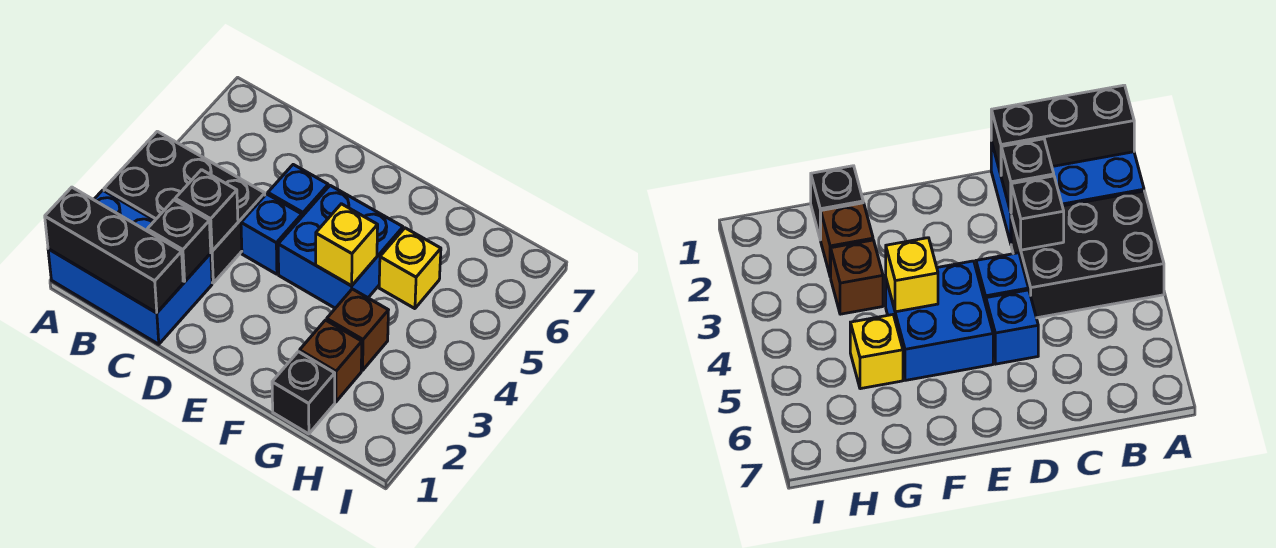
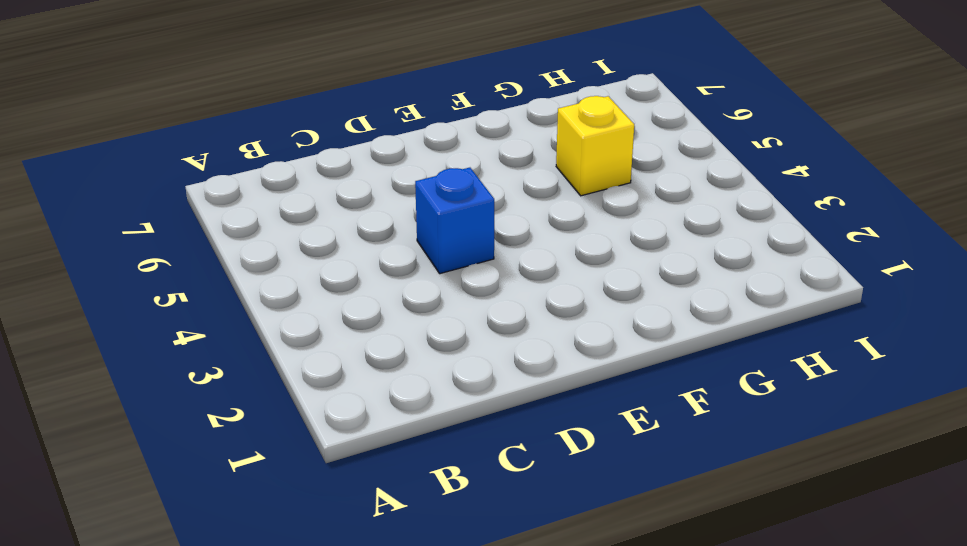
none -> blue brick A1:C2 level 1
none -> black brick A3:C4 level 1
none -> blue brick D5 level 1

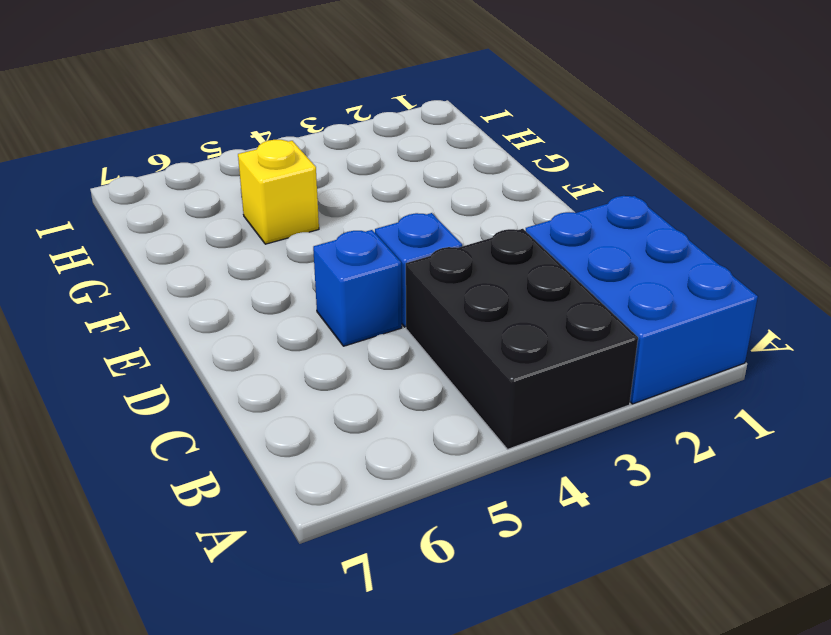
none -> blue brick E4:F5 level 1
none -> black brick G1 level 1
none -> brown brick G2 level 1

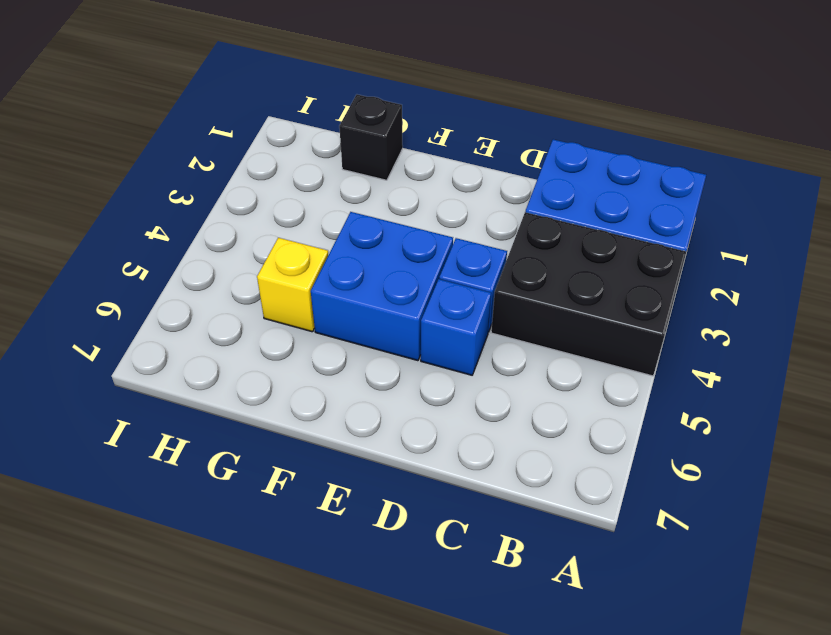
none -> brown brick G2 level 1
none -> brown brick G3 level 1
none -> black brick A1:C1 level 2

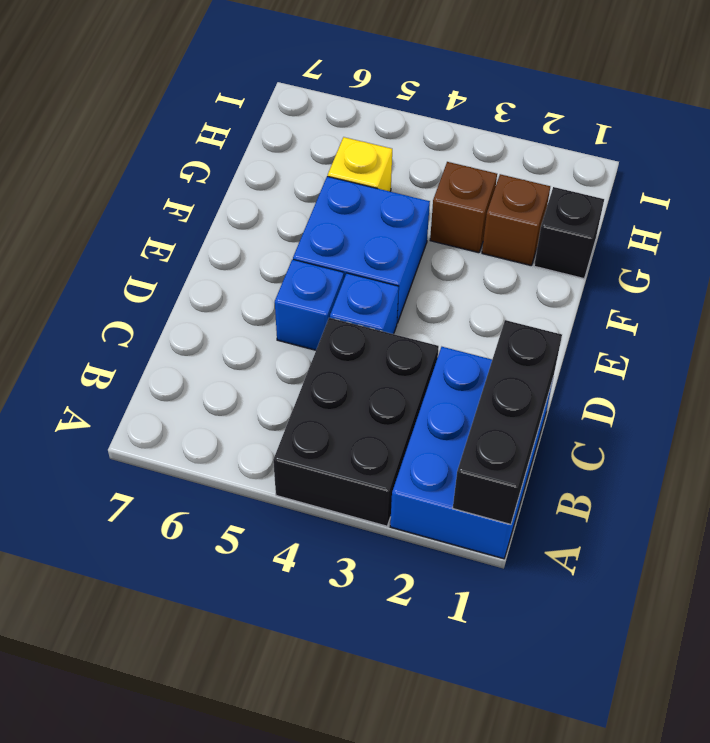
none -> black brick C2 level 2
none -> black brick C3 level 2
none -> yellow brick F4 level 2

